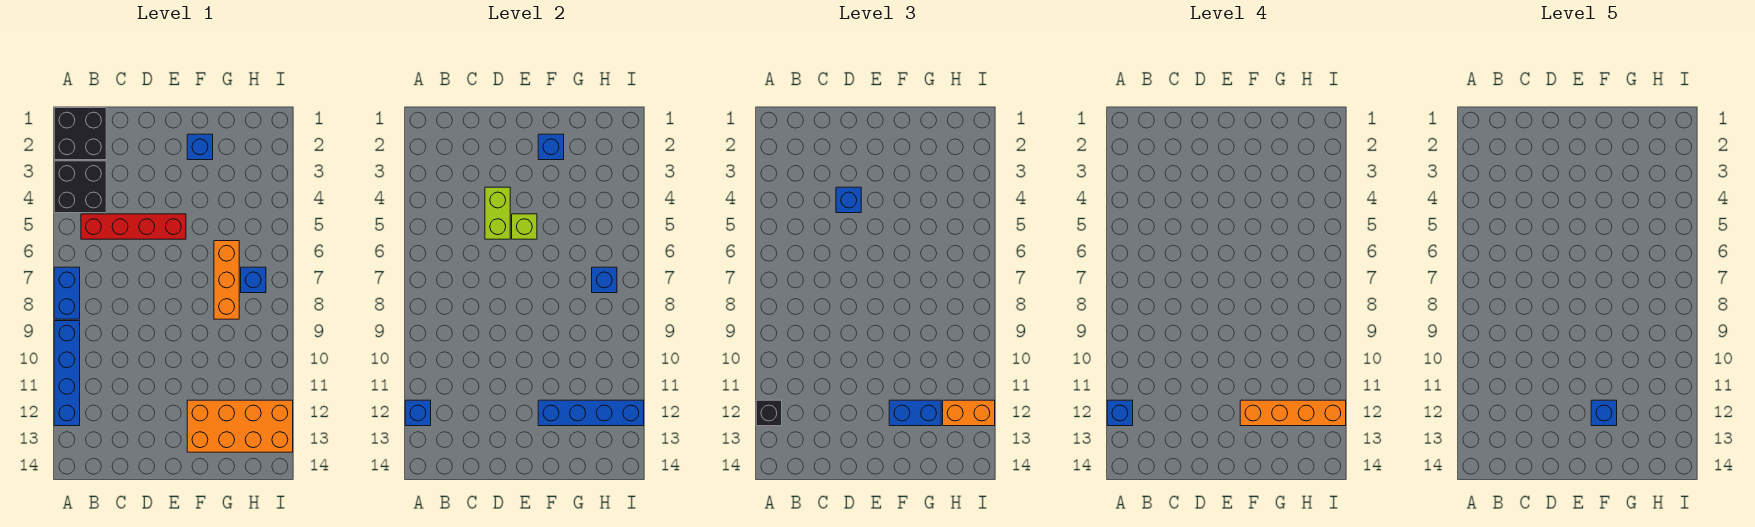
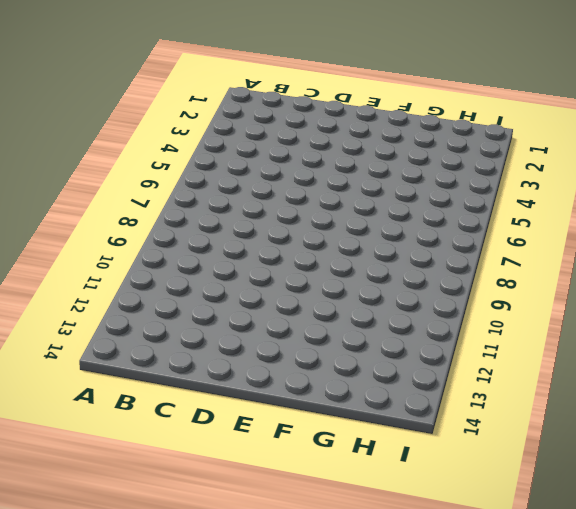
none -> black brick A1:B2 level 1
none -> black brick A3:B4 level 1
none -> blue brick A7:A8 level 1

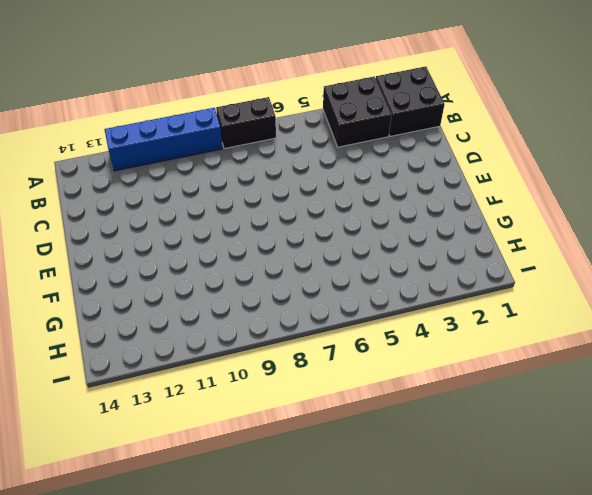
black brick A7:A8 level 1 -> blue brick A7:A8 level 1
none -> red brick B5:E5 level 1
none -> blue brick F2 level 1
none -> orange brick F12:I13 level 1

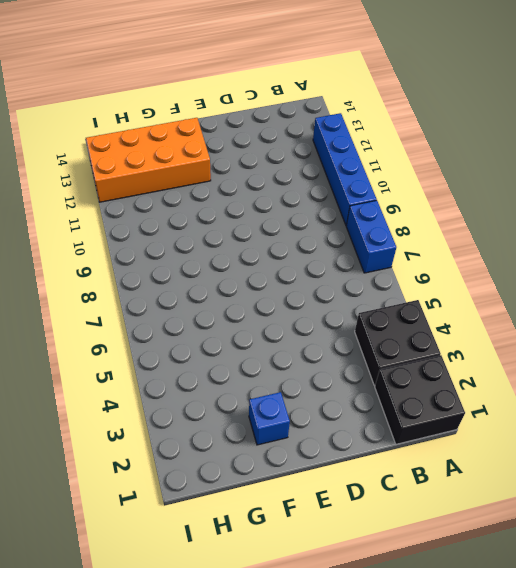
none -> red brick B5:E5 level 1
none -> orange brick G6:G8 level 1
none -> blue brick H7 level 1

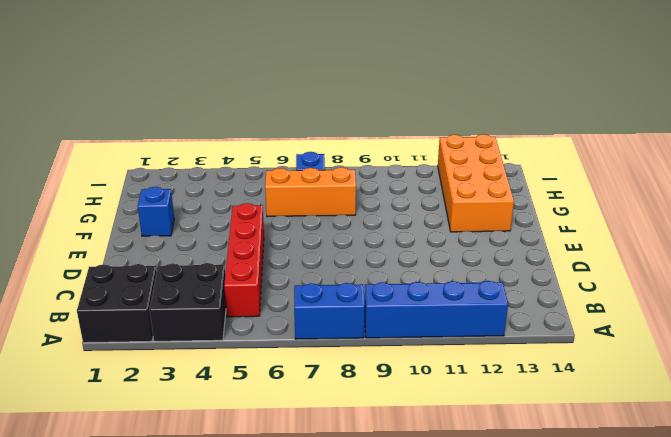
none -> blue brick A12 level 2
none -> lime brick D4:D5 level 2
none -> lime brick E5 level 2

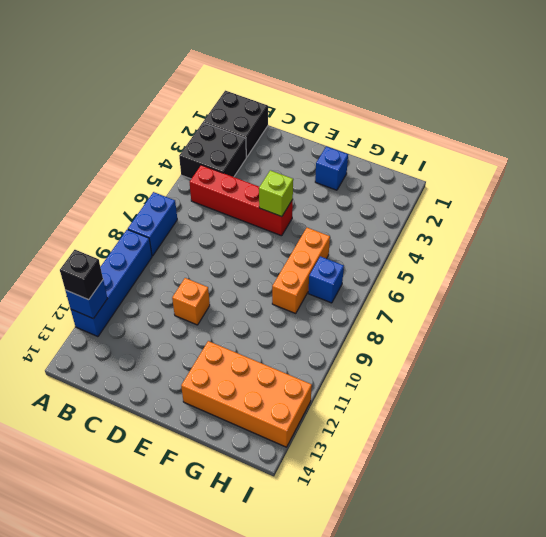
orange brick D10 level 1 -> none
none -> lime brick D4:D5 level 2
none -> blue brick F2 level 2
none -> blue brick F12:I12 level 2

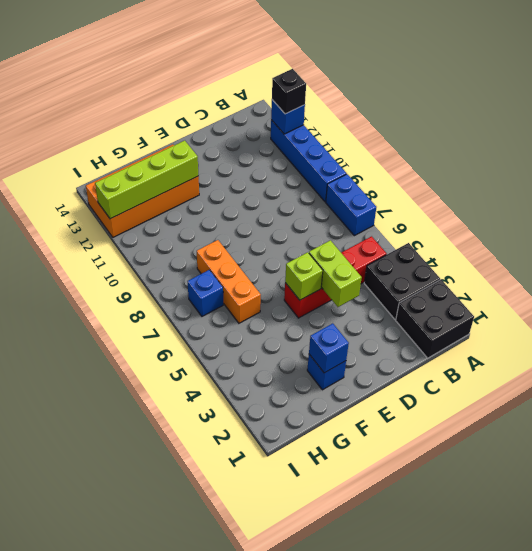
lime brick F12:I12 level 2 -> blue brick F12:I12 level 2
none -> blue brick H7 level 2
none -> blue brick D4 level 3
none -> blue brick F12:G12 level 3

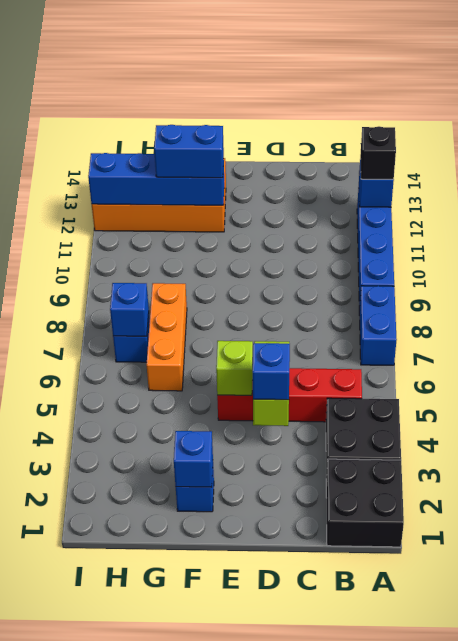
none -> orange brick H12:I12 level 3
none -> blue brick A12 level 4
none -> orange brick F12:I12 level 4

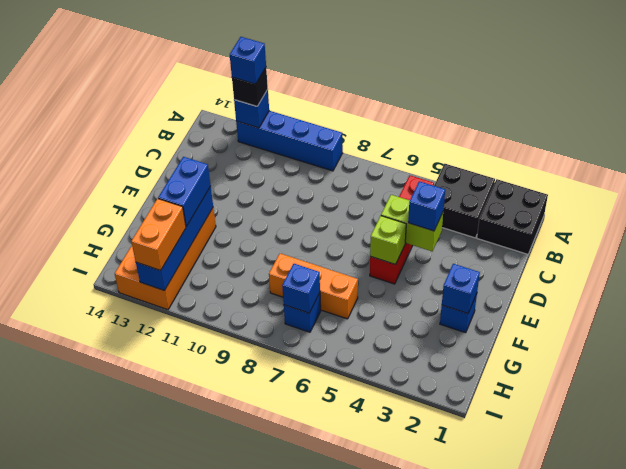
none -> blue brick A7:A8 level 1
none -> orange brick F12:I12 level 4
none -> blue brick F12 level 5

